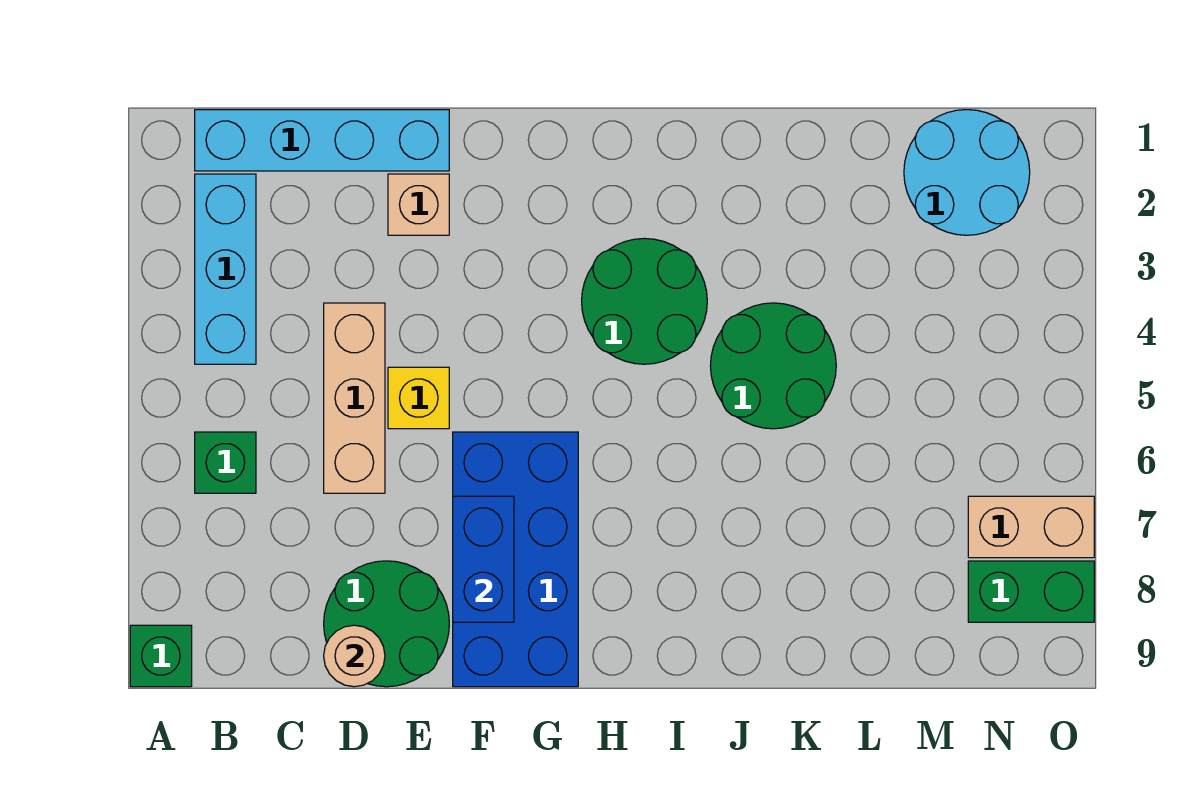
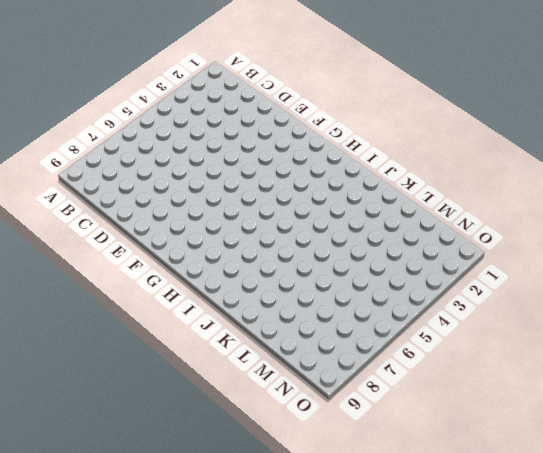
none -> green brick A9 level 1
none -> cyan brick B1:E1 level 1
none -> cyan brick B2:B4 level 1

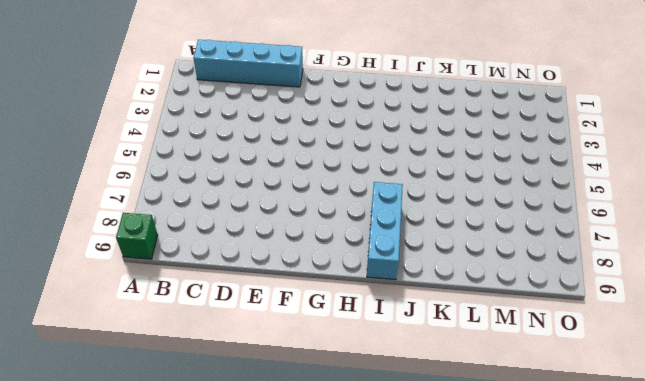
cyan brick I7:I9 level 1 -> cyan brick B2:B4 level 1
none -> green brick B6 level 1
none -> tan brick D4:D6 level 1
none -> green round brick D8:E9 level 1

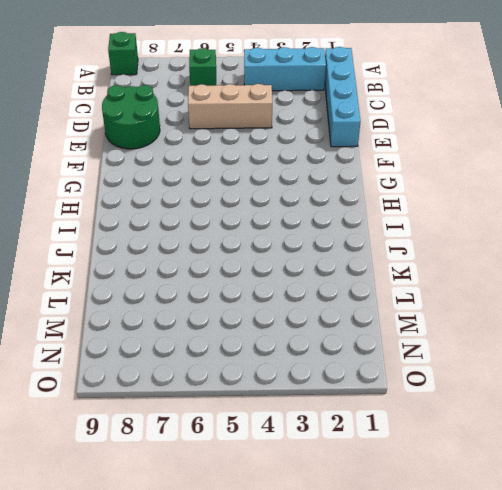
none -> tan brick E2 level 1
none -> yellow brick E5 level 1
none -> blue brick F6:G9 level 1

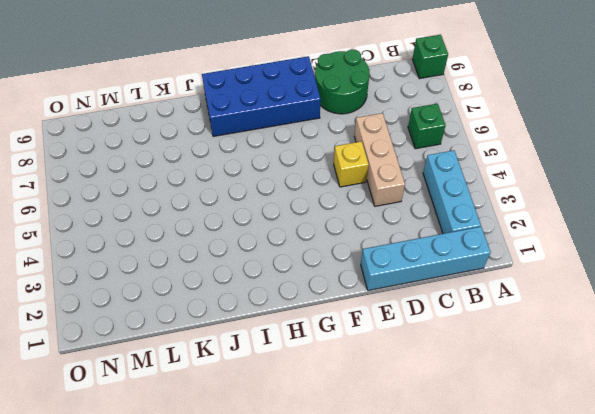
blue brick F8:I9 level 1 -> blue brick F6:G9 level 1
none -> tan brick E2 level 1
none -> green round brick H3:I4 level 1
none -> green round brick J4:K5 level 1

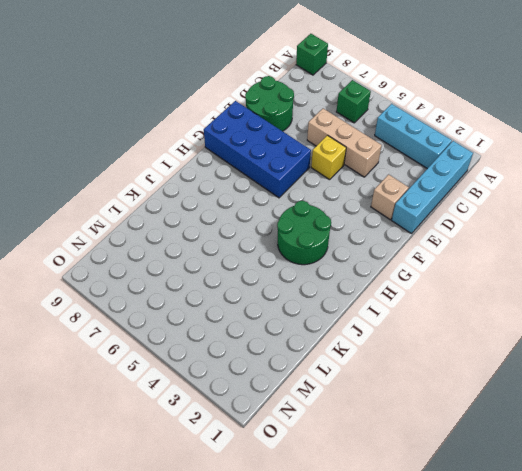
none -> green round brick J4:K5 level 1
none -> cyan round brick M1:N2 level 1
none -> tan brick N7:O7 level 1

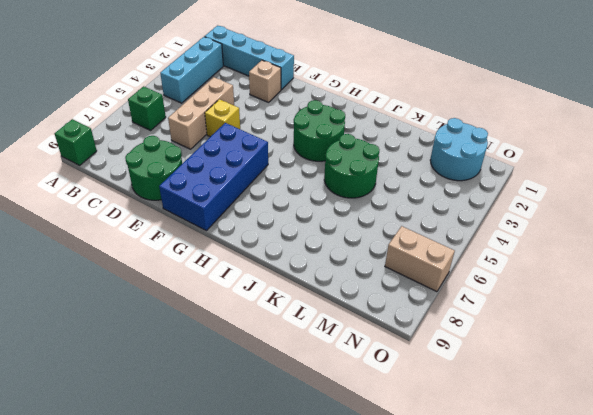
none -> green brick N8:O8 level 1
none -> tan round brick D9 level 2
none -> blue brick F7:F8 level 2

